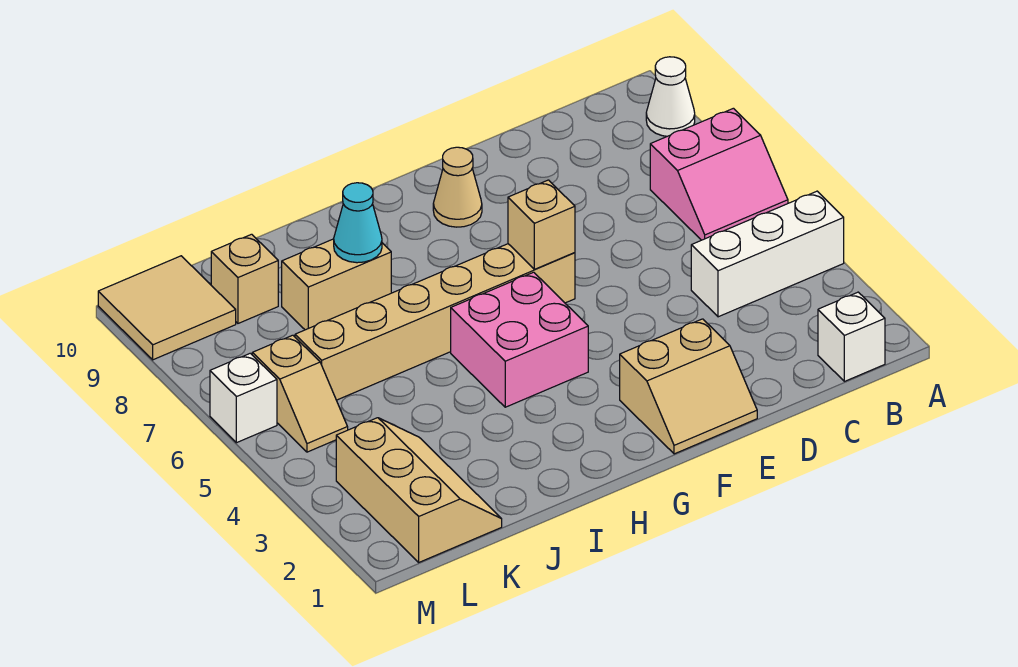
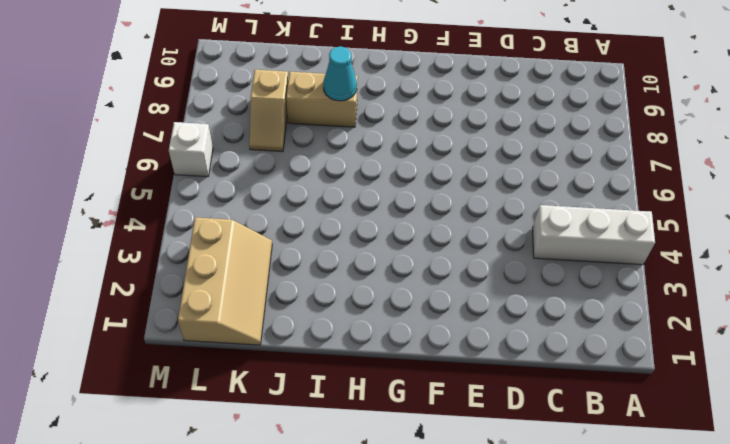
tan slope K7:K8 level 1 top 8 -> tan slope L5:L6 level 1 top 6
none -> pink slope A6:B7 level 1 top 7
none -> white cone A9 level 1
none -> white brick B1 level 1

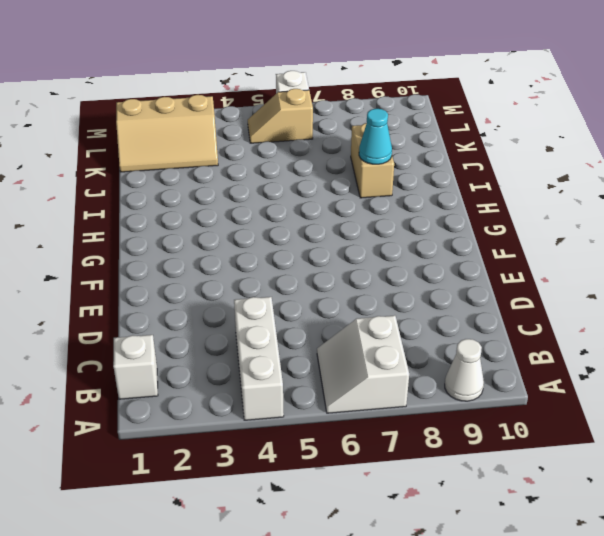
white slope A6:B7 level 1 top 7 -> pink slope A6:B7 level 1 top 7
none -> tan slope E1:F2 level 1 top 2
none -> tan brick F6:K6 level 1
none -> tan cone F9 level 1

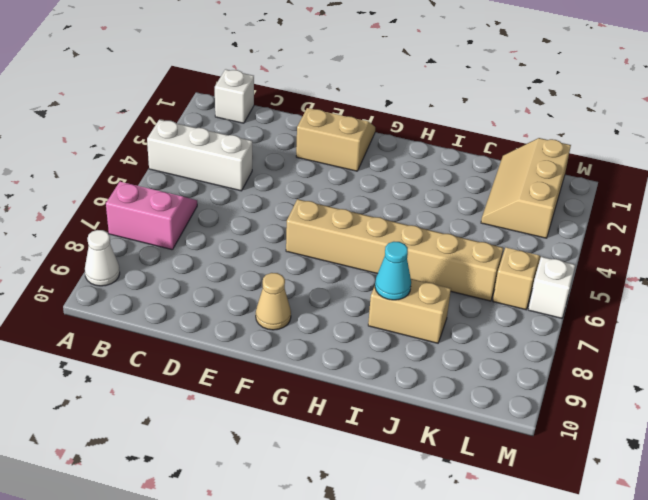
none -> pink brick G4:H5 level 1
none -> tan brick K9 level 1
none -> tan tile L9:M10 level 1

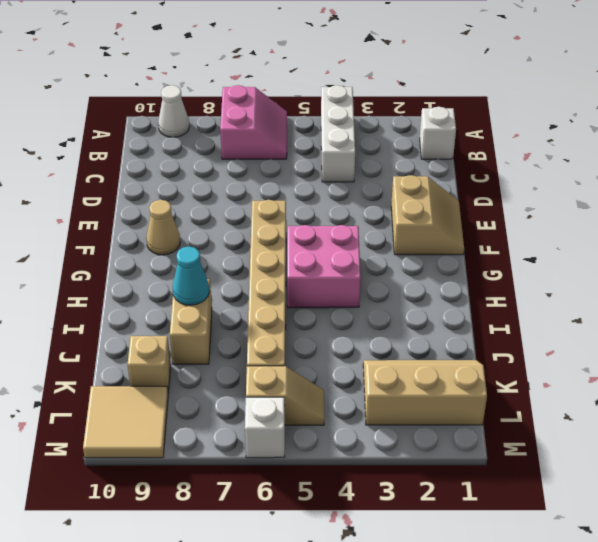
none -> tan brick F6 level 2

